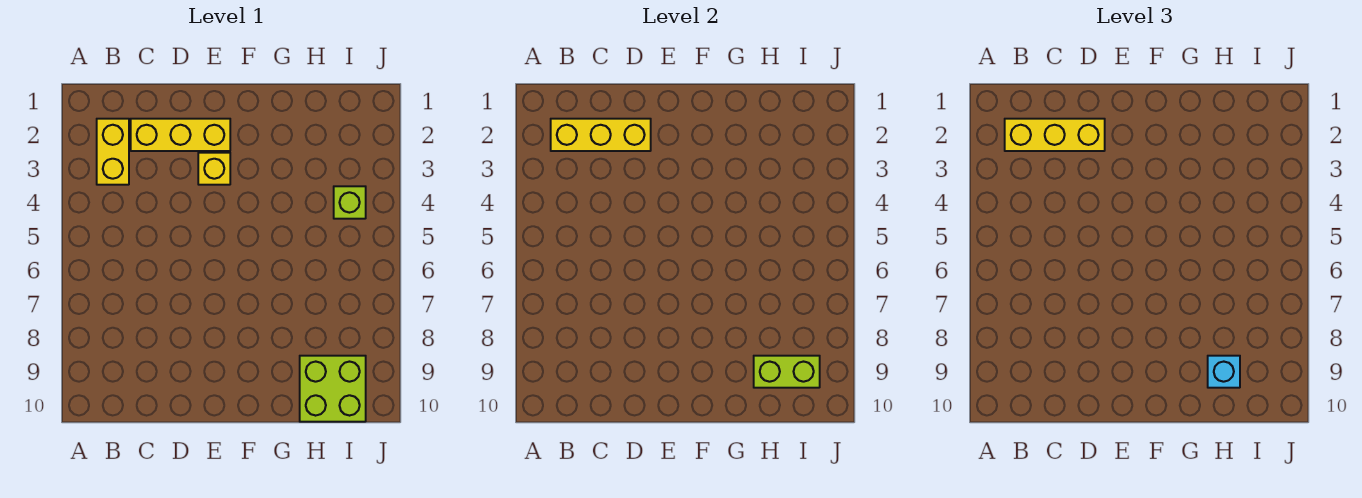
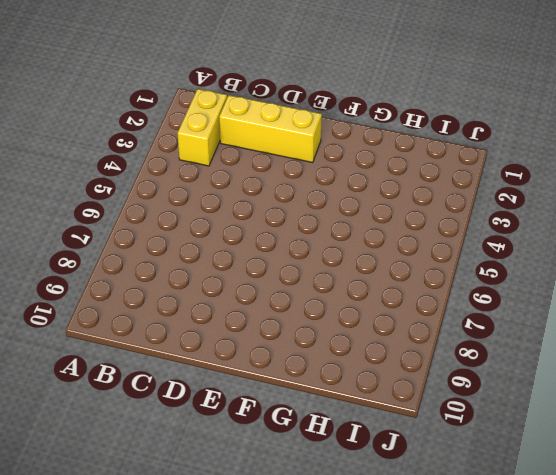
none -> yellow brick E3 level 1
none -> lime brick H9:I10 level 1

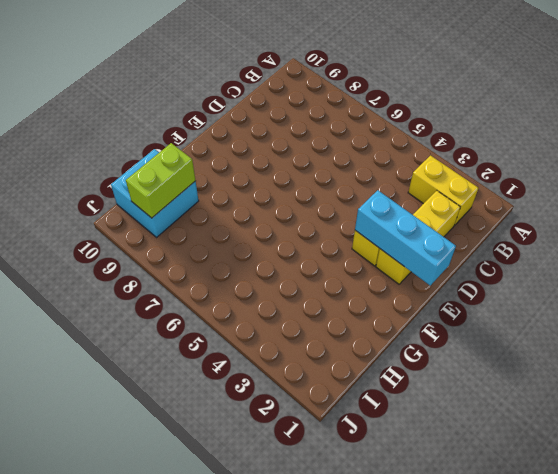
cyan brick E1:E3 level 2 -> none
cyan brick H9:I10 level 1 -> lime brick H9:I10 level 1
none -> lime brick I4 level 1
none -> yellow brick B2:D2 level 2

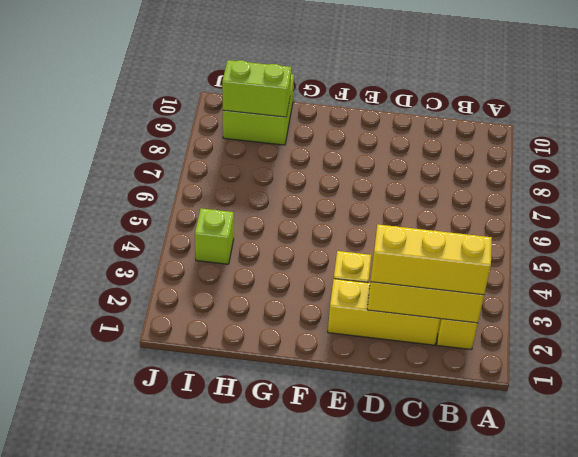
none -> cyan brick H9 level 3

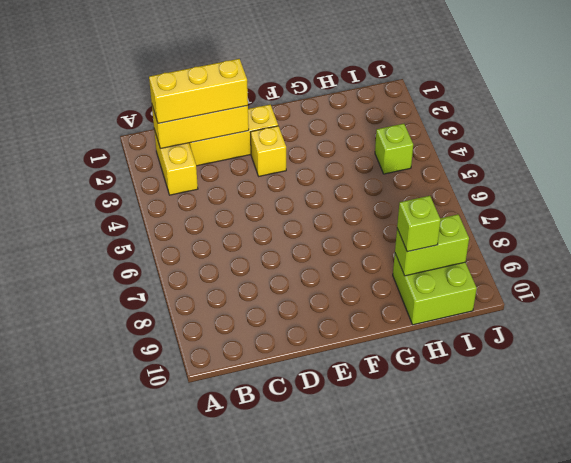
lime brick H9 level 3 -> cyan brick H9 level 3

